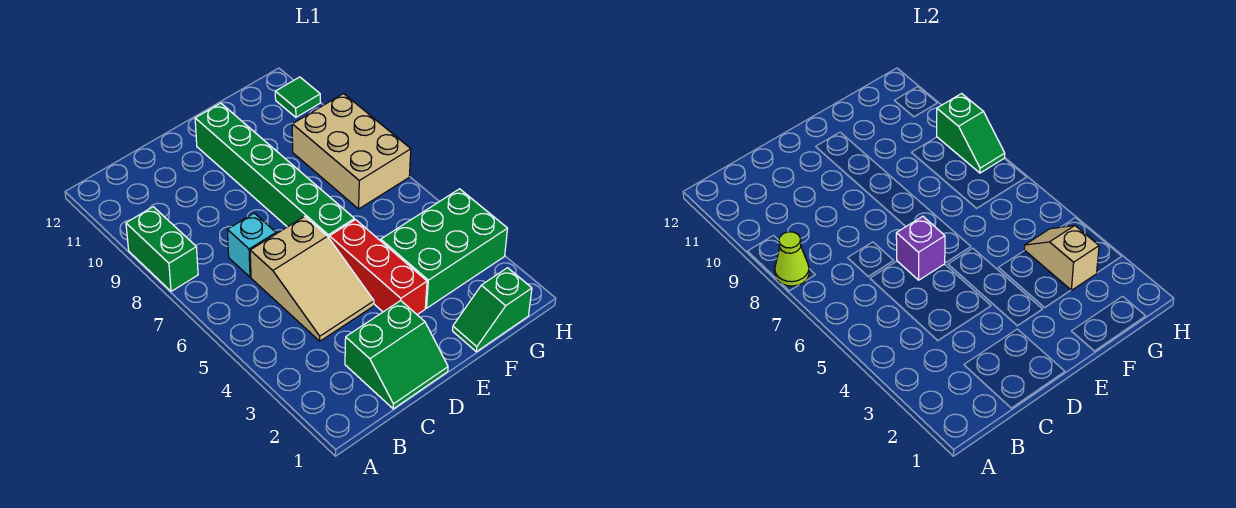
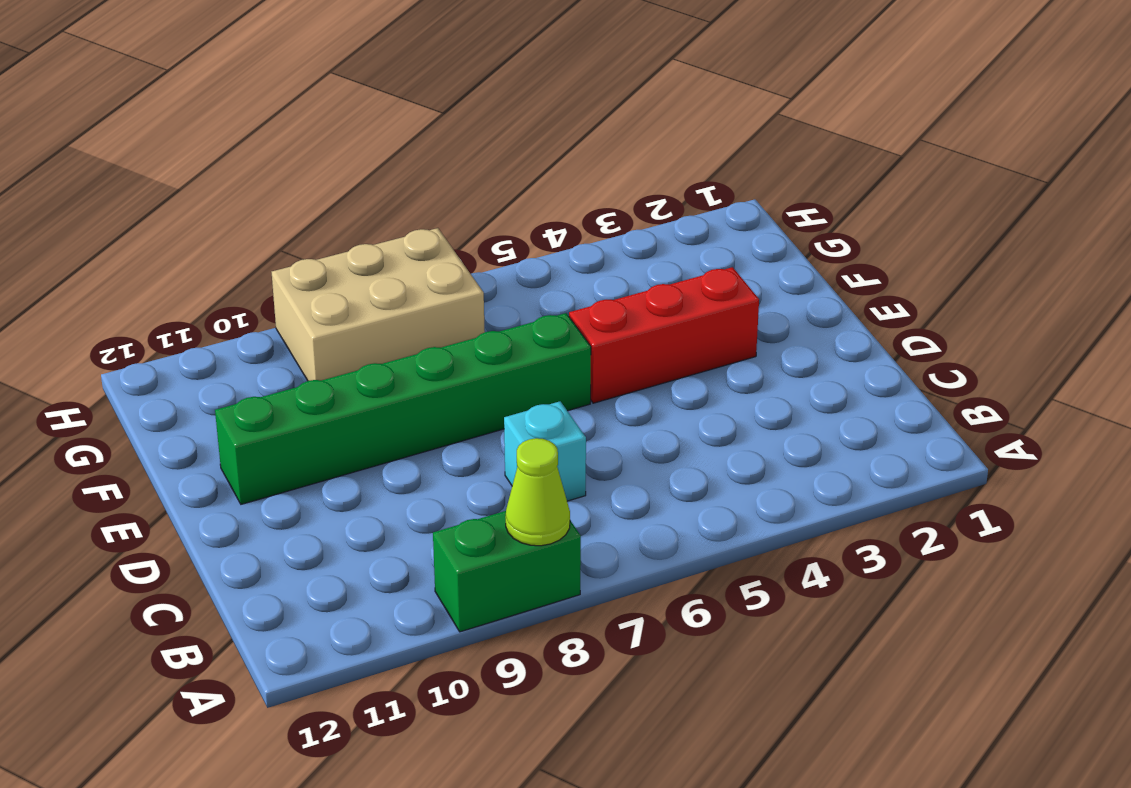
none -> green slope C1:D2 level 1 top 2
none -> tan slope C4:D6 level 1 top 6
none -> green slope F1:G1 level 1 top G

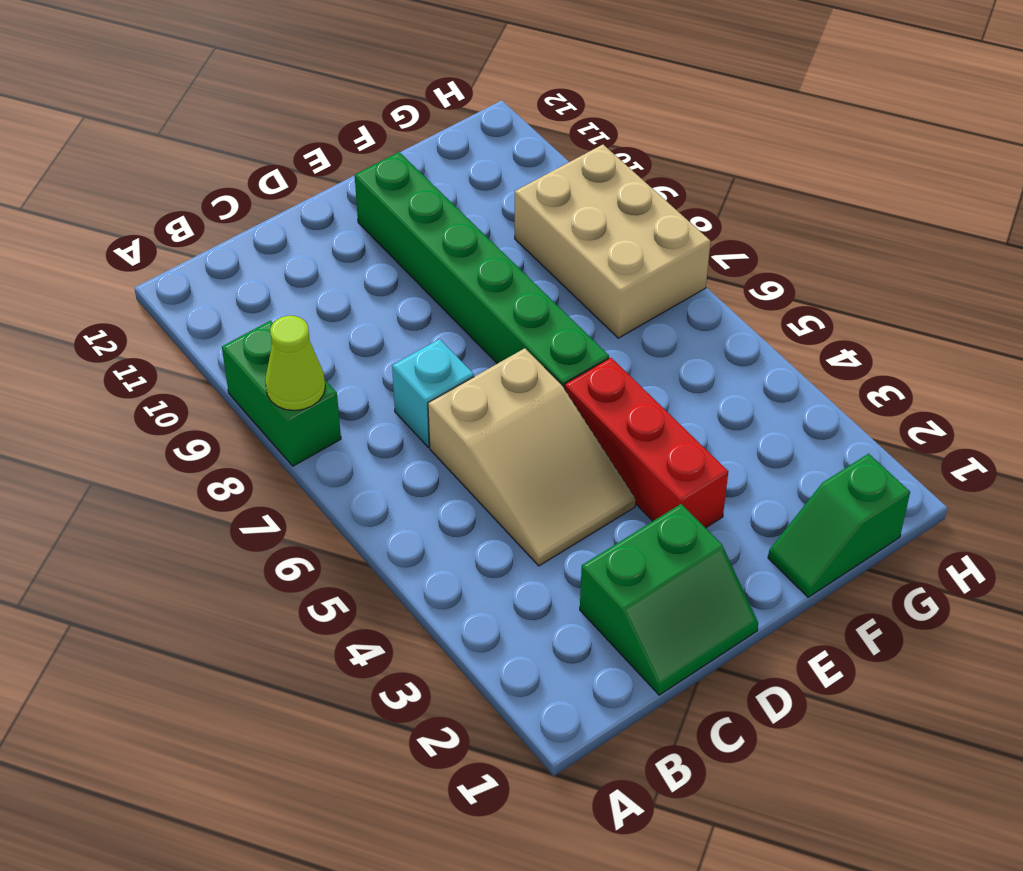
none -> green brick F3:H4 level 1
none -> green tile H11 level 1
none -> purple brick D6 level 2

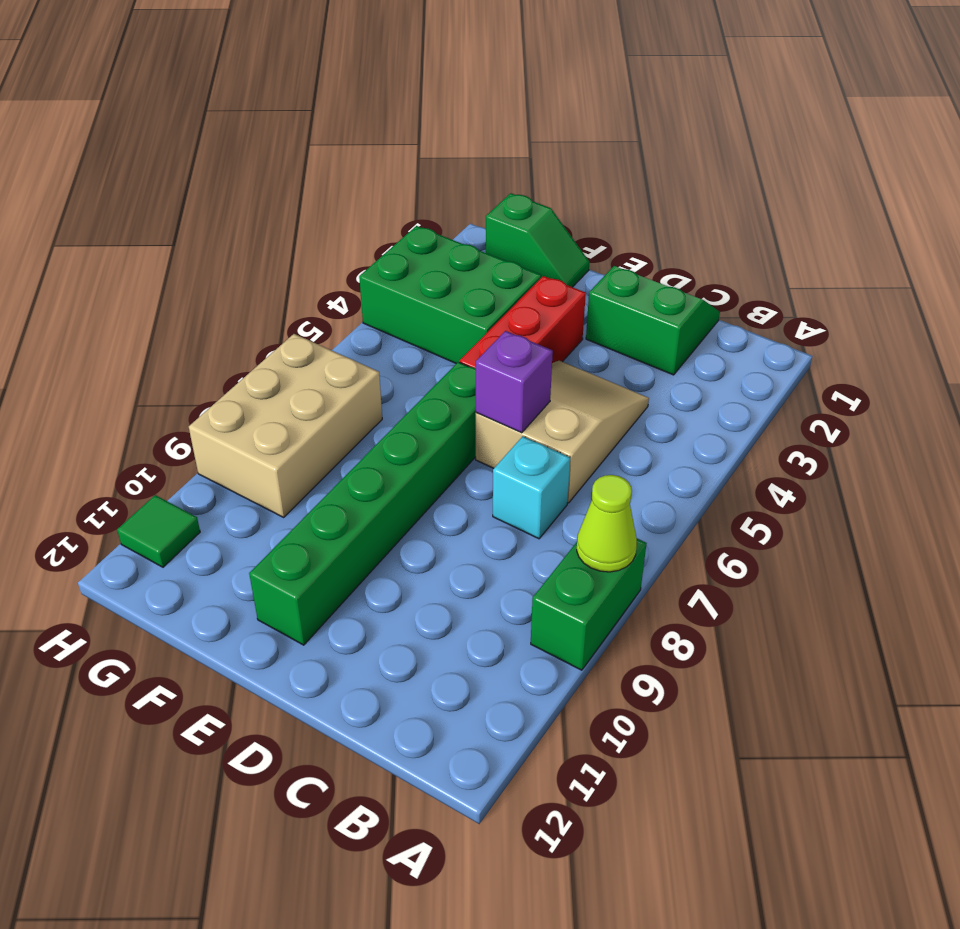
none -> tan slope G3:G4 level 2 top 3
none -> green slope H8:H9 level 2 top 9

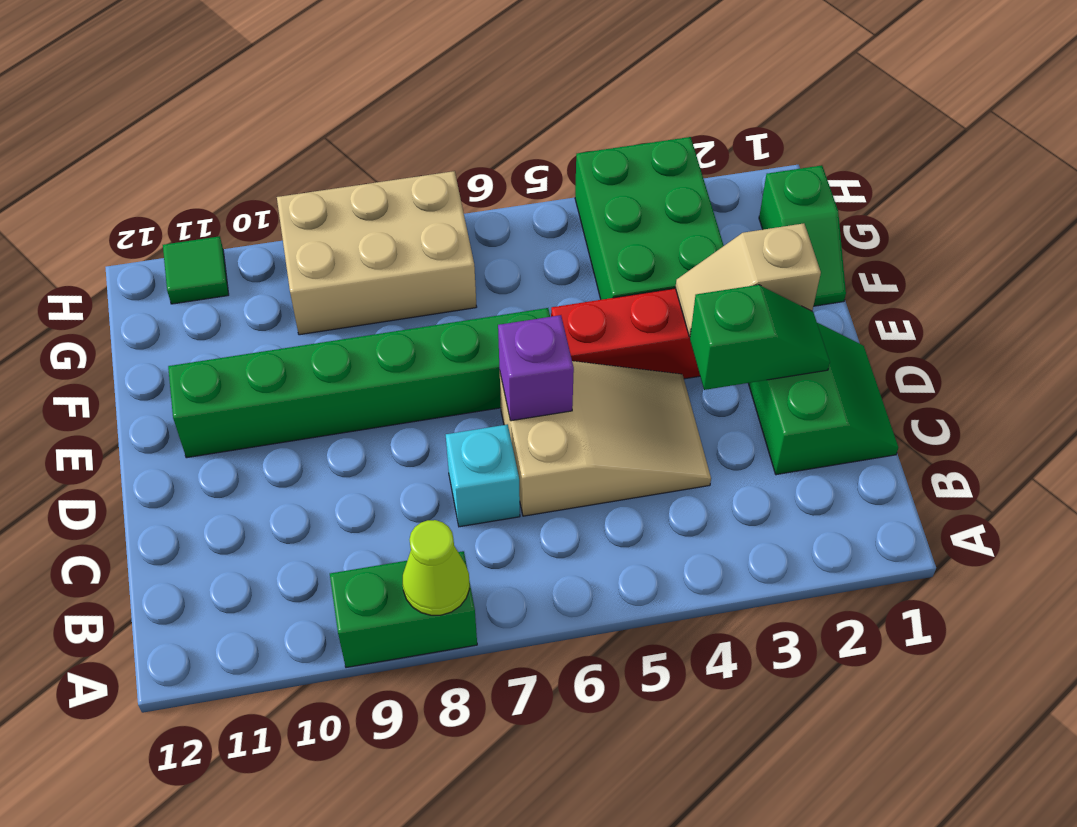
green slope D2:D3 level 2 top 3 -> green slope H8:H9 level 2 top 9
tan slope E2:E3 level 2 top 2 -> tan slope G3:G4 level 2 top 3

